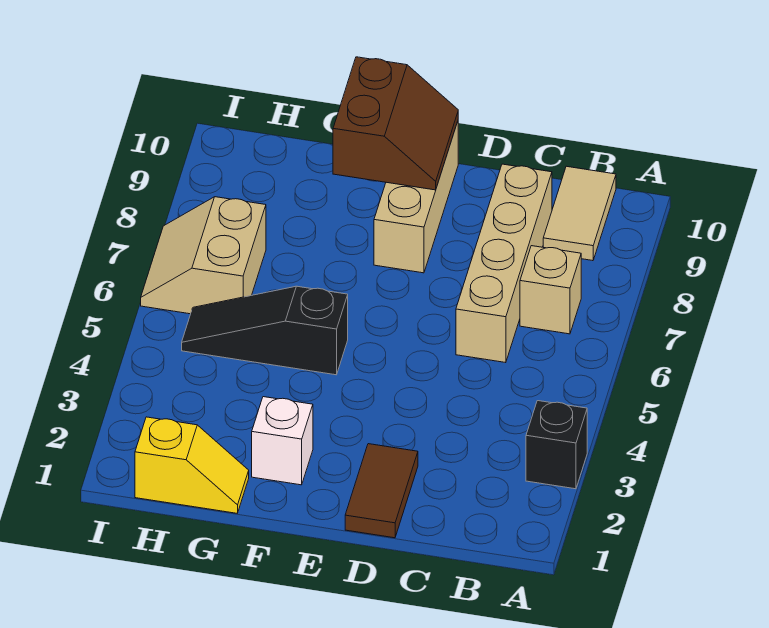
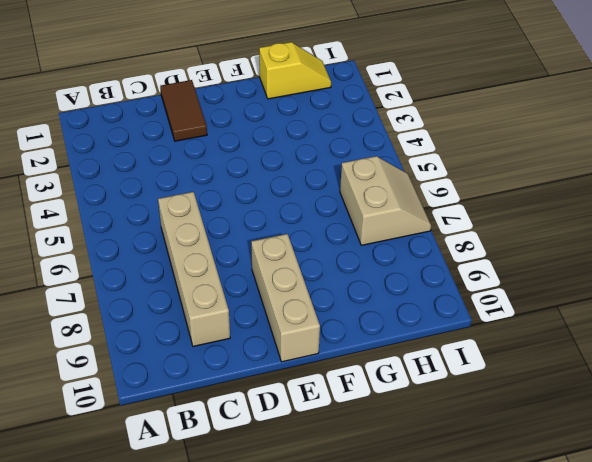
yellow slope G1:H1 level 1 top G -> yellow slope G1:H1 level 1 top H
none -> black brick A3 level 1
none -> tan brick B7 level 1

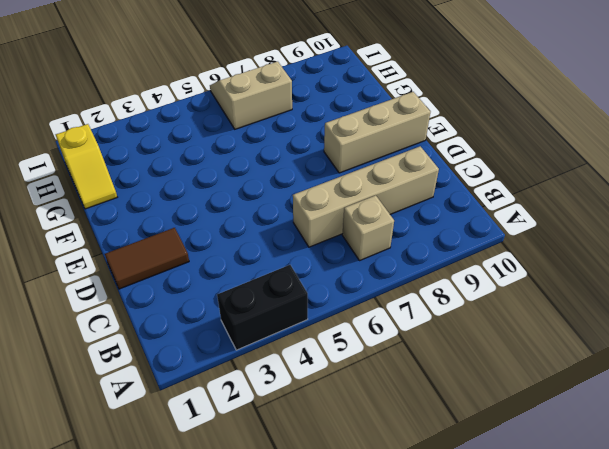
black brick A3:A4 level 1 -> black brick A3 level 1
none -> tan tile B9:B10 level 1
none -> white brick F2 level 1

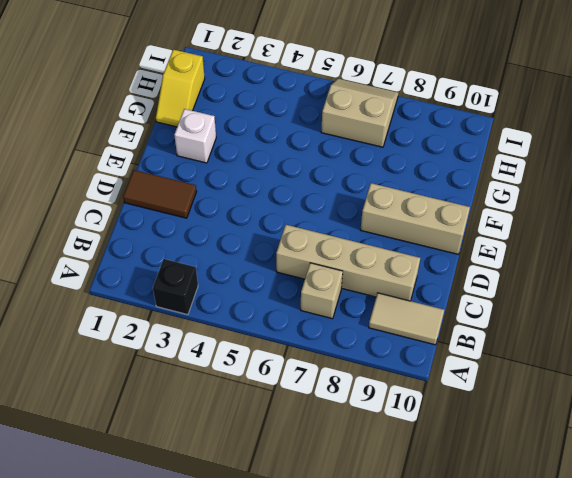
none -> black slope F5:H5 level 1 top F
none -> brown slope E9:F10 level 2 top F

